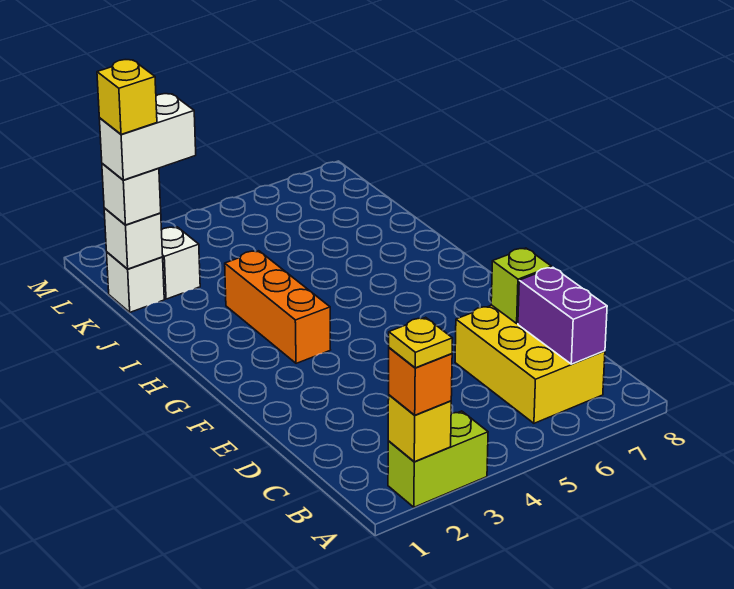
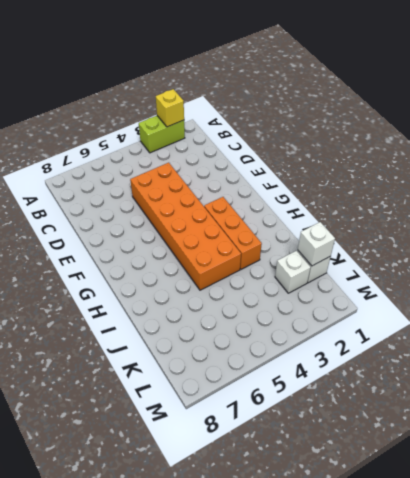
orange brick D4:I5 level 1 -> none
none -> yellow brick B6:D7 level 1
none -> purple brick B7:C7 level 2
none -> lime brick D7 level 2

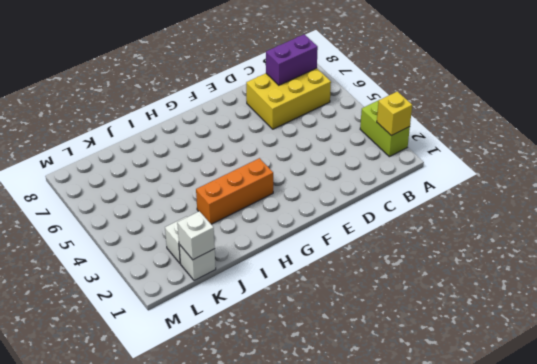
none -> lime brick D7 level 2
none -> orange brick A2 level 3
none -> white brick K1 level 3

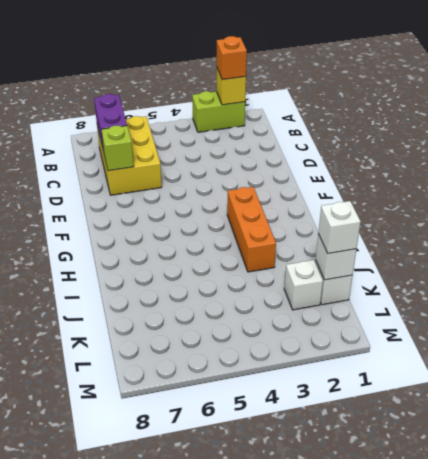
none -> yellow plate A2 level 4
none -> white brick K1:K2 level 4
none -> yellow brick K1 level 5

